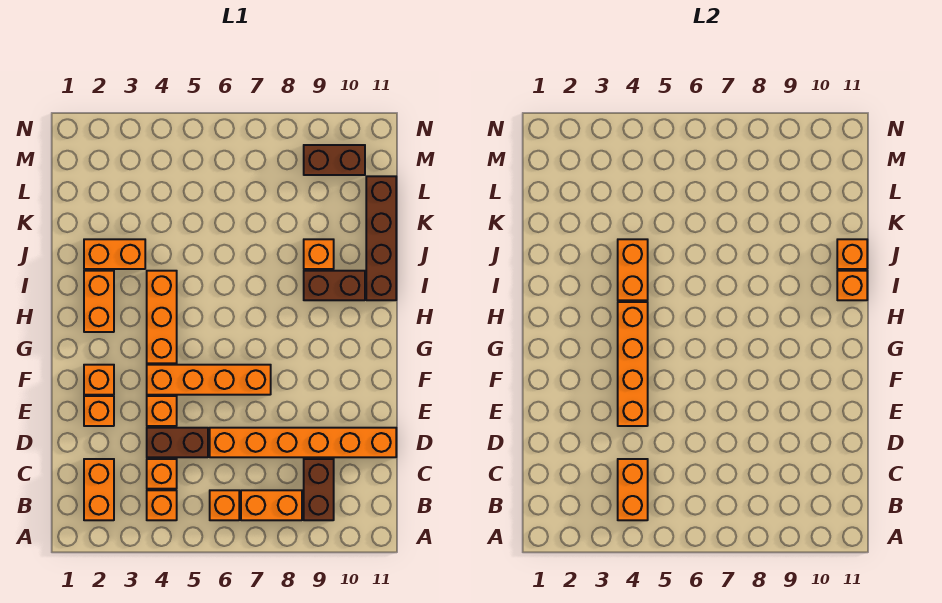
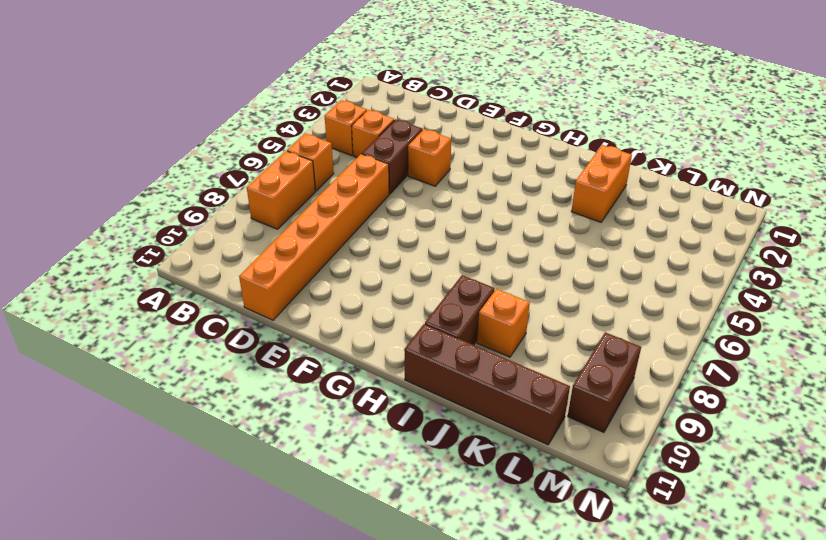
none -> orange brick B2:C2 level 1
none -> brown brick B9:C9 level 1
none -> orange brick E2 level 1

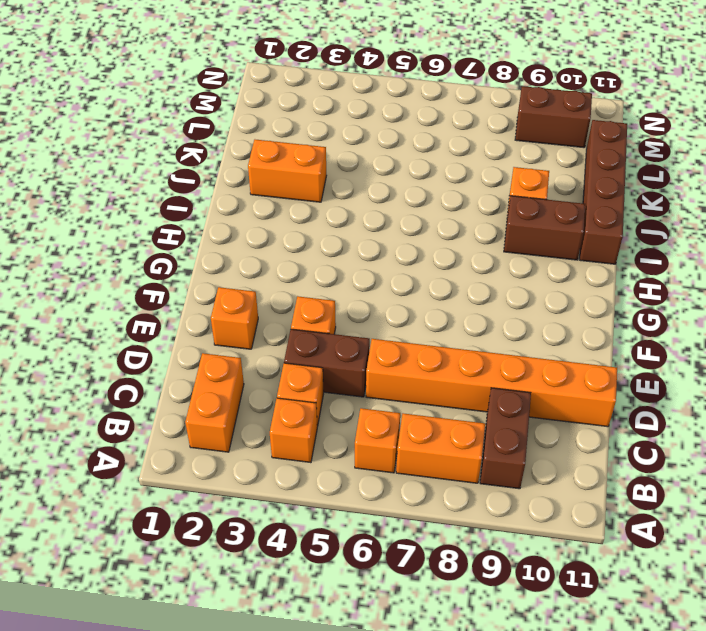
none -> orange brick F2 level 1
none -> orange brick F4:F7 level 1
none -> orange brick G4:I4 level 1

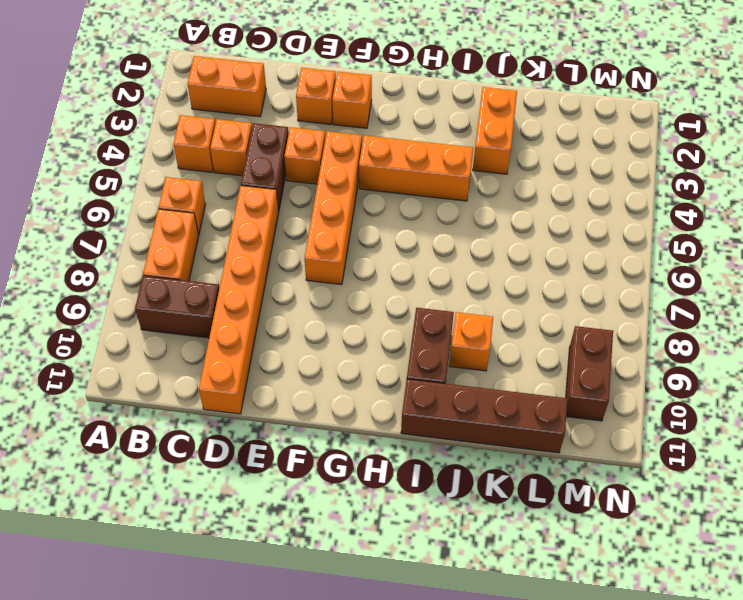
none -> orange brick H2:I2 level 1
none -> orange brick B4:C4 level 2
none -> orange brick E4:H4 level 2

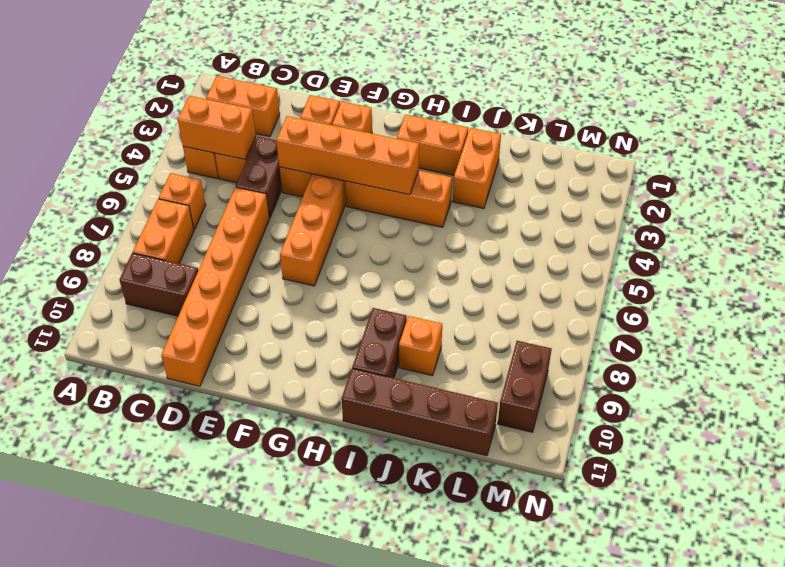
none -> orange brick I4:J4 level 2
none -> orange brick I11 level 2
none -> orange brick J11 level 2

